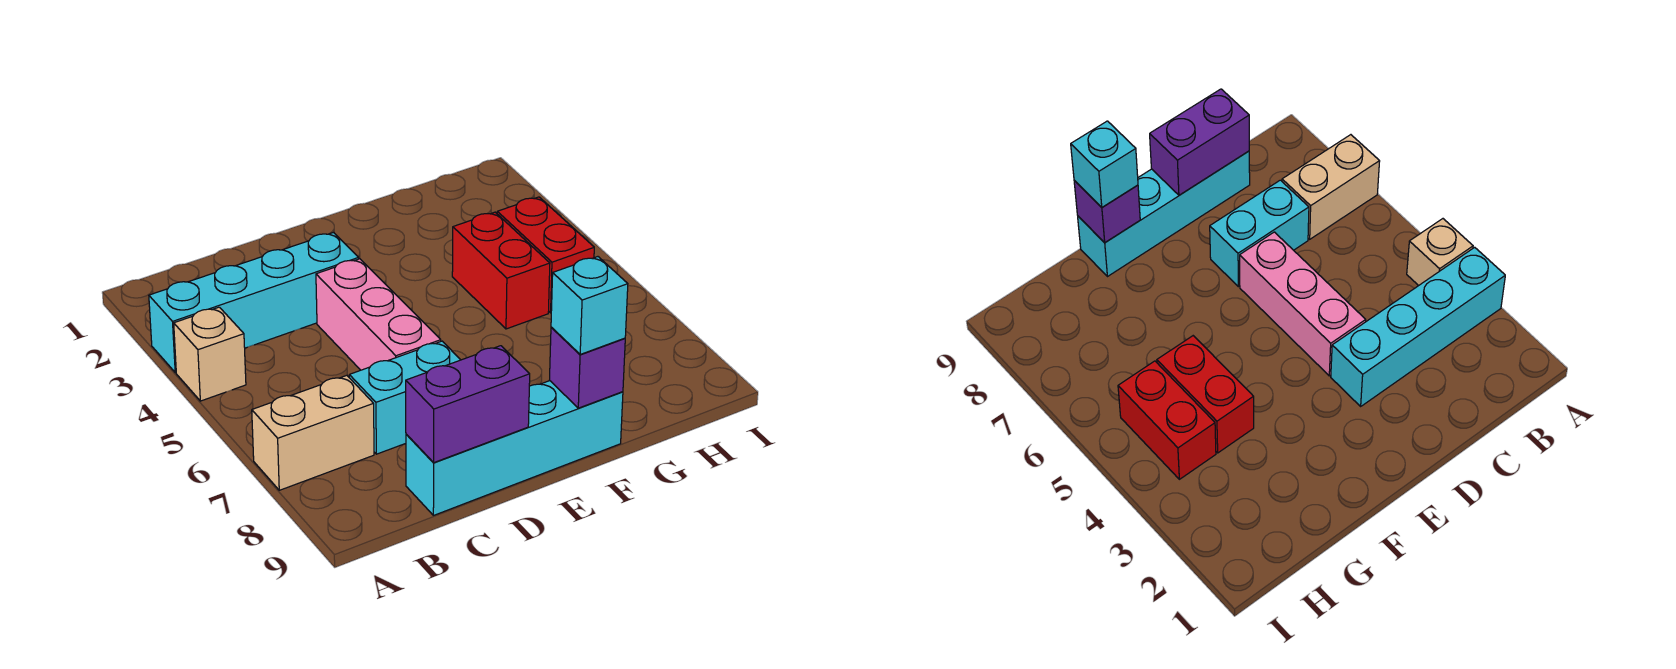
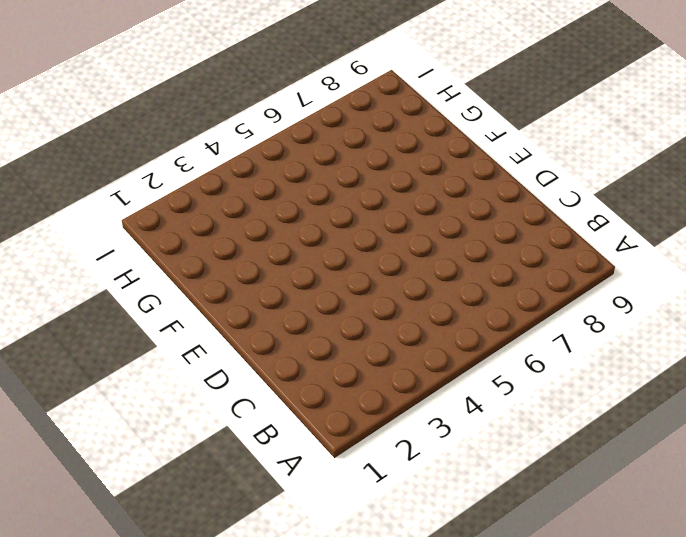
none -> cyan brick A3:D3 level 1
none -> tan brick A4 level 1

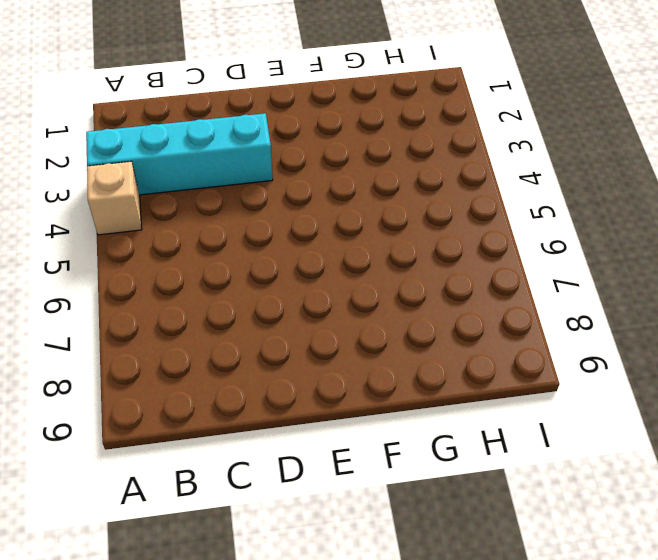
none -> tan brick A7:B7 level 1
none -> cyan brick C7:D7 level 1

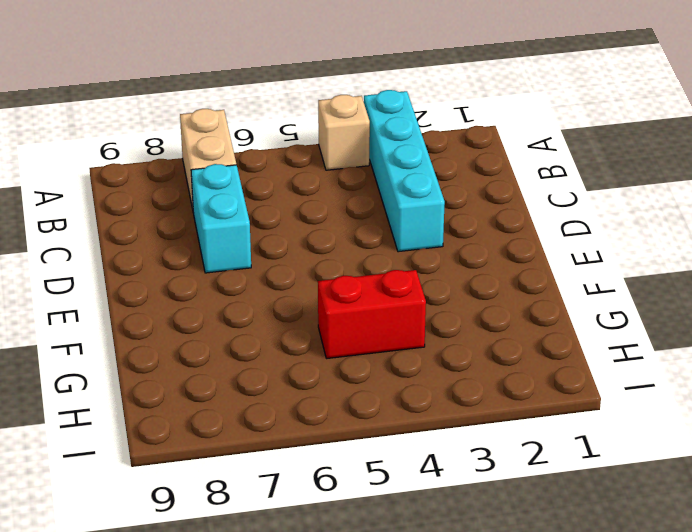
none -> cyan brick C9:F9 level 1
none -> pink brick D4:D6 level 1

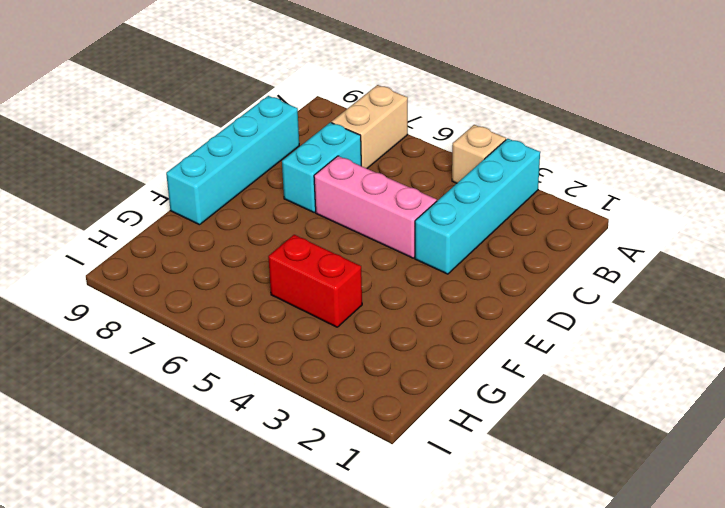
none -> red brick H4:H5 level 1
none -> purple brick C9:D9 level 2

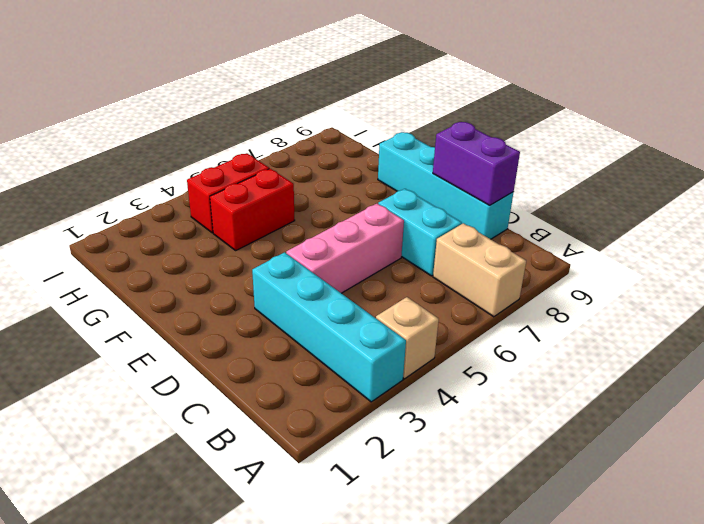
none -> purple brick F9 level 2
none -> cyan brick F9 level 3

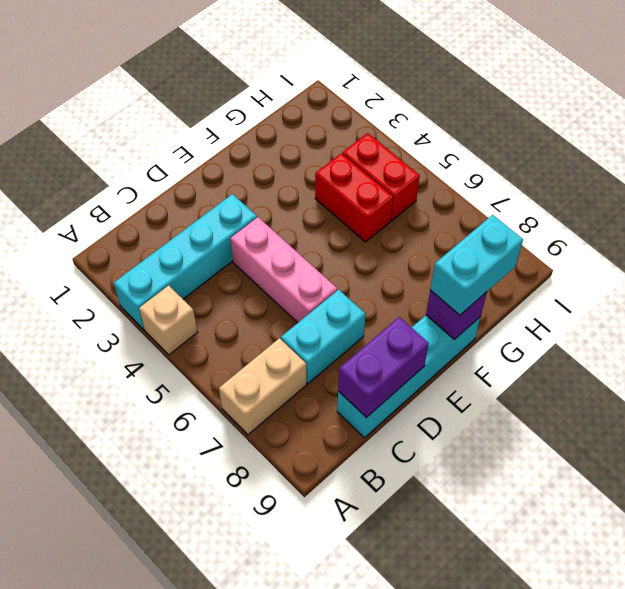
cyan brick F9:G9 level 3 -> cyan brick F9 level 3

